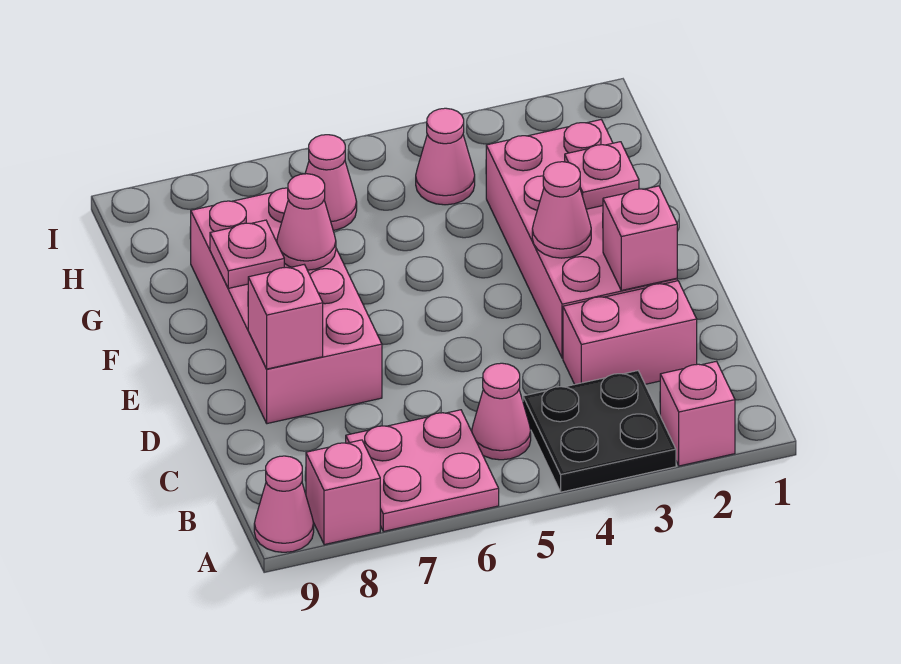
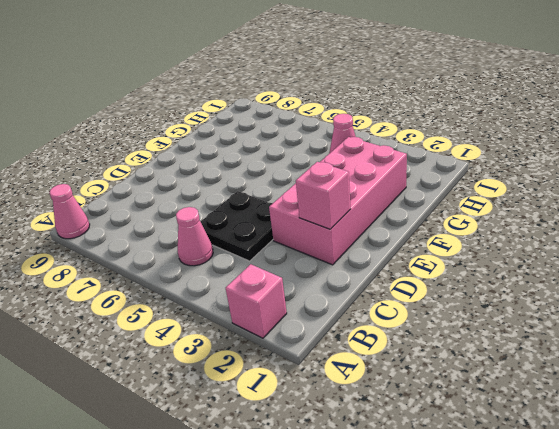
black plate C4:D5 level 1 -> black plate A3:B4 level 1
none -> pink plate A6:B7 level 1
none -> pink brick A8 level 1
none -> pink brick C2:C3 level 1

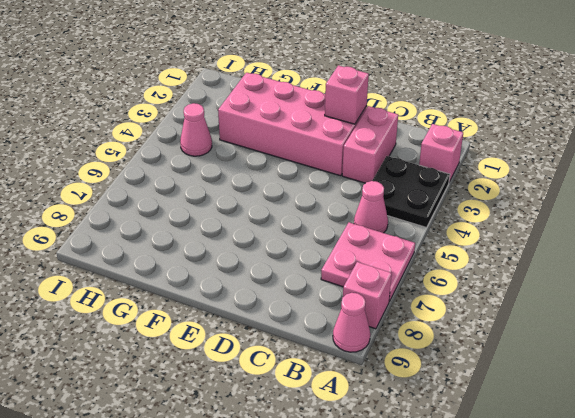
none -> pink brick D7:G8 level 1
none -> pink cone H6 level 1
none -> pink brick D8 level 2

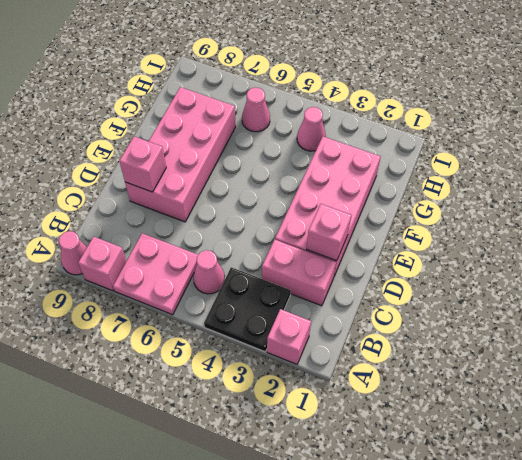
none -> pink cone E3 level 2
none -> pink plate F2 level 2
none -> pink cone F7 level 2

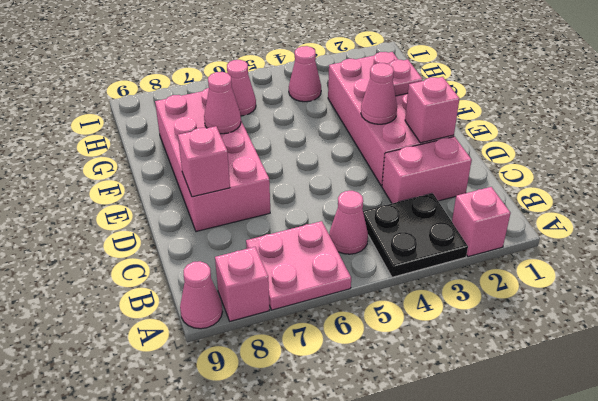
none -> pink plate F8 level 2

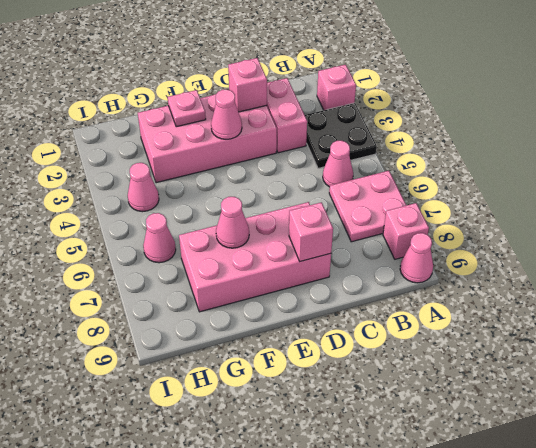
none -> pink plate F8 level 2

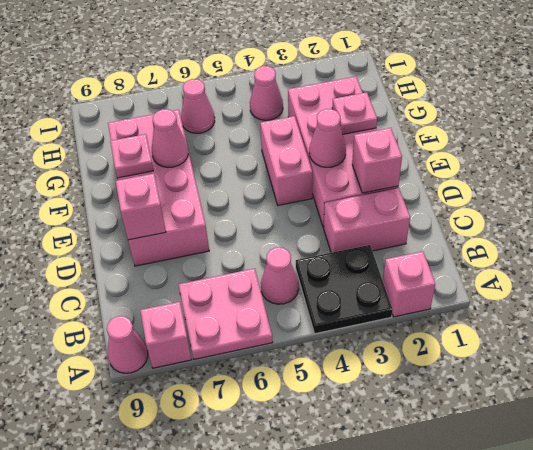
pink brick E4:F4 level 1 -> none

